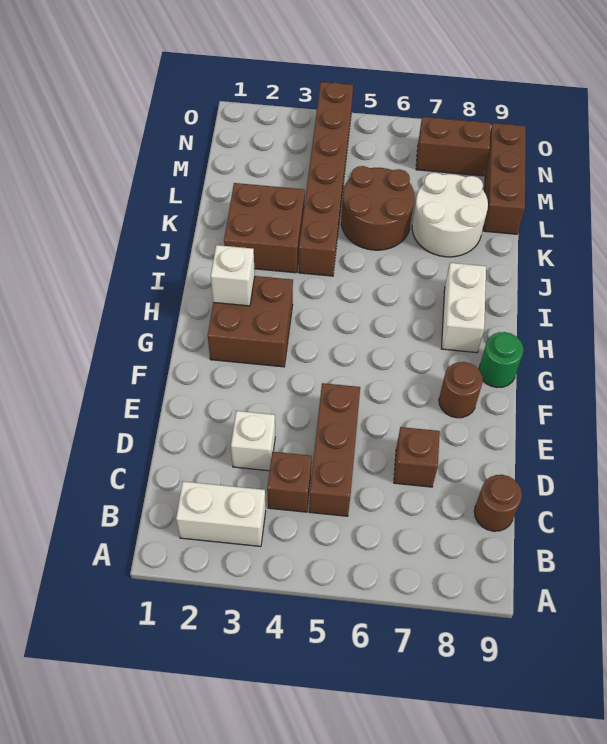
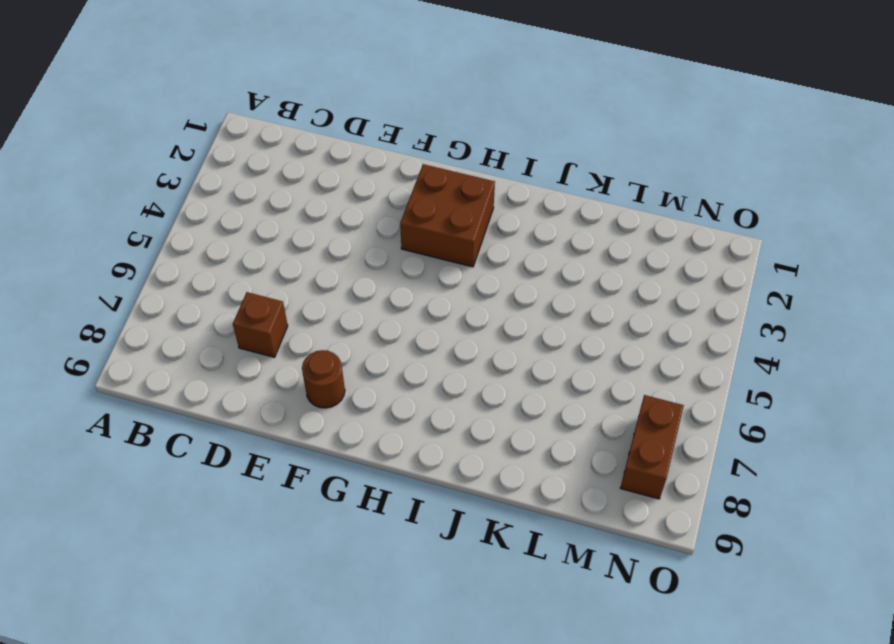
none -> white brick B2:B3 level 1
none -> brown brick C4 level 1
none -> brown brick C5:E5 level 1

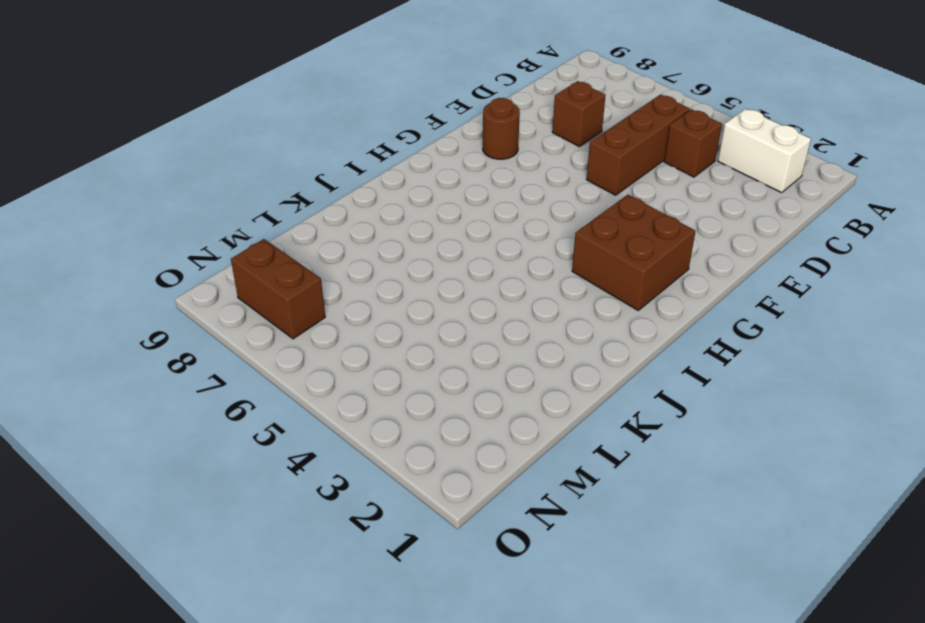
none -> brown round brick C9 level 1
none -> white brick D3 level 1
none -> green round brick G9 level 1

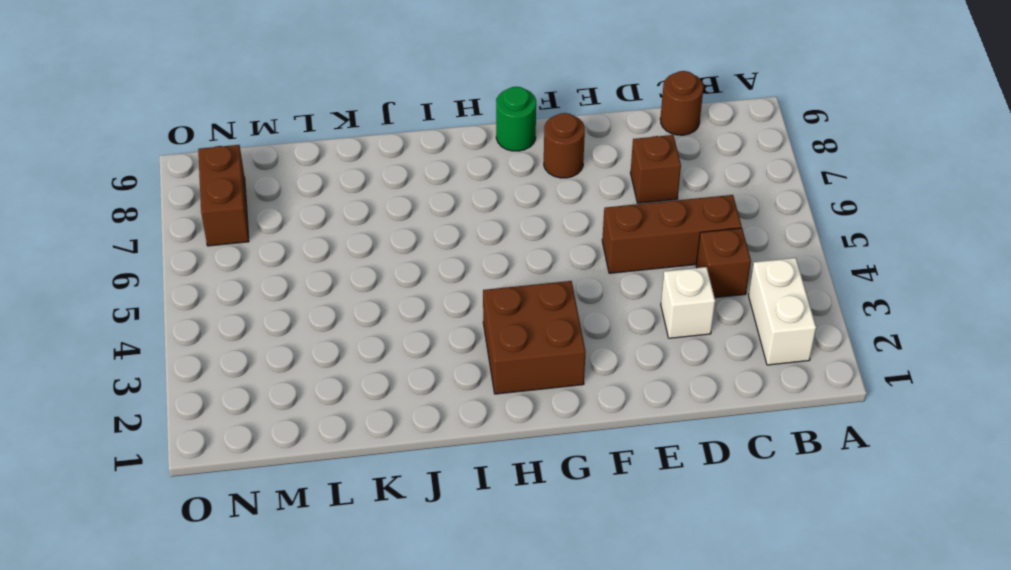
none -> white brick H8:I8 level 1
none -> brown brick J2:K3 level 1
none -> brown brick J4:O4 level 1

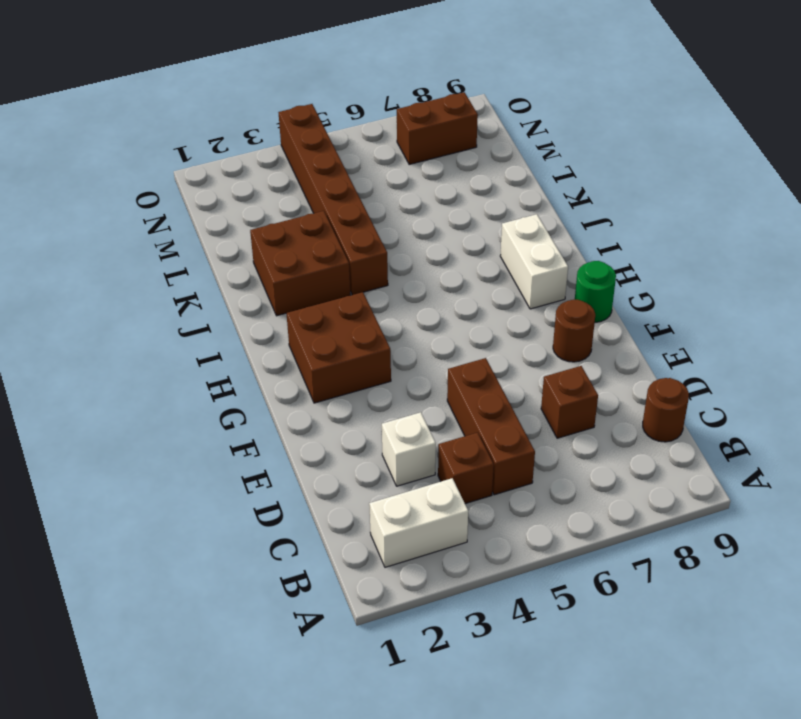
none -> brown round brick K5:L6 level 1
none -> white round brick K7:L8 level 1
none -> brown brick L9:N9 level 1

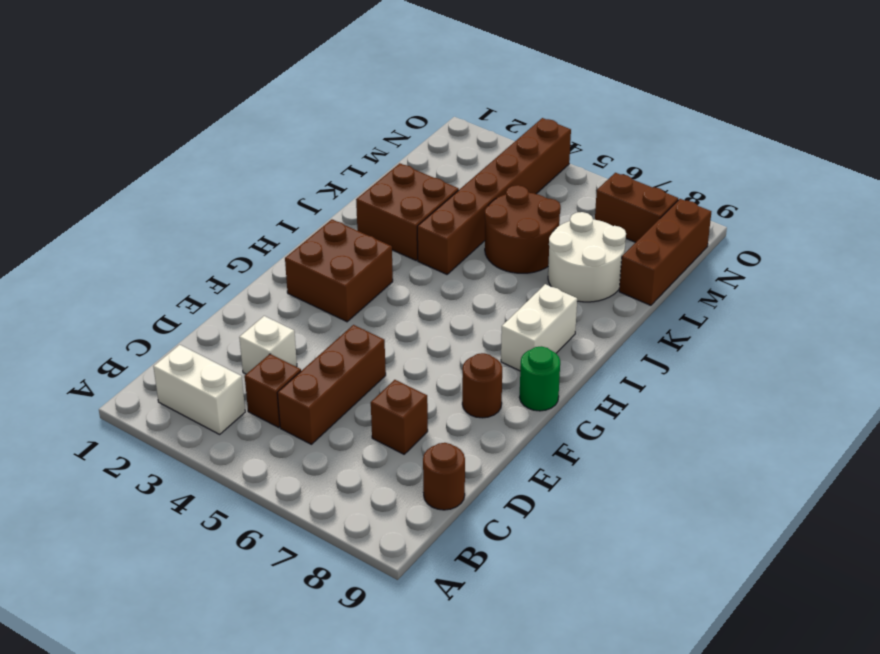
none -> white brick H2 level 2

